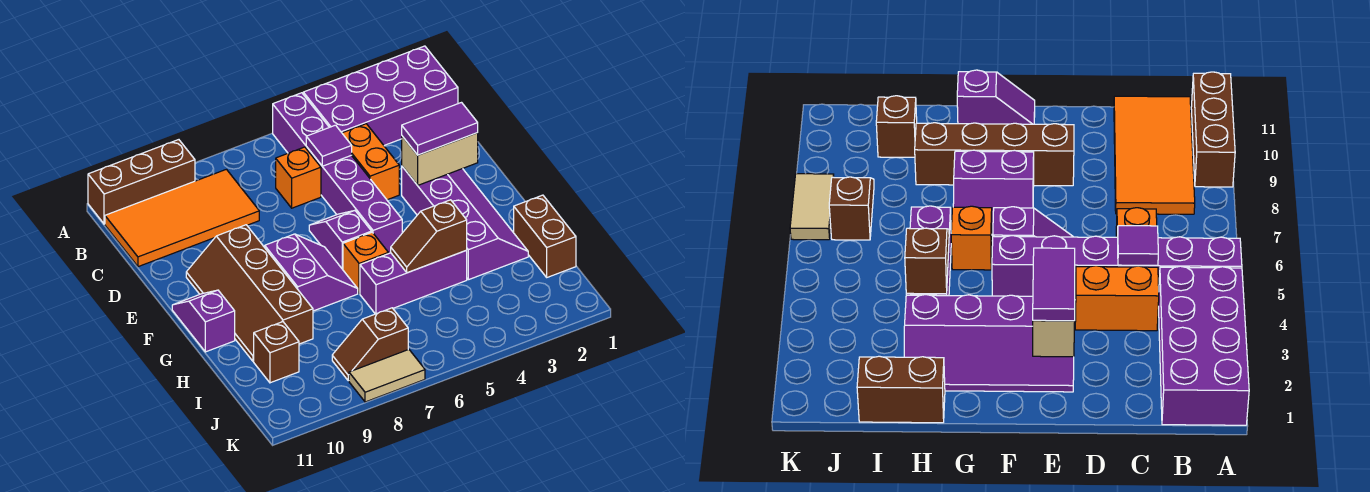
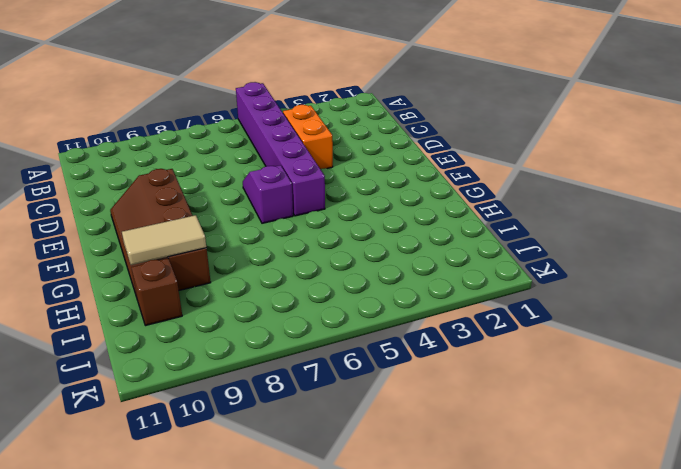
tan tile H9:H10 level 2 -> tan tile K7:K8 level 1
none -> purple brick A1:B4 level 1
none -> brown brick A9:A11 level 1
none -> orange tile B8:C11 level 1

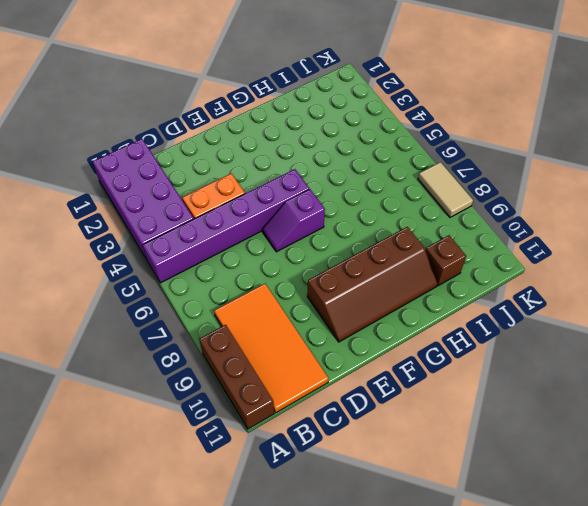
none -> orange brick C6 level 1
none -> purple slope E2:H3 level 1 top 3
none -> purple slope F7:G8 level 1 top 8

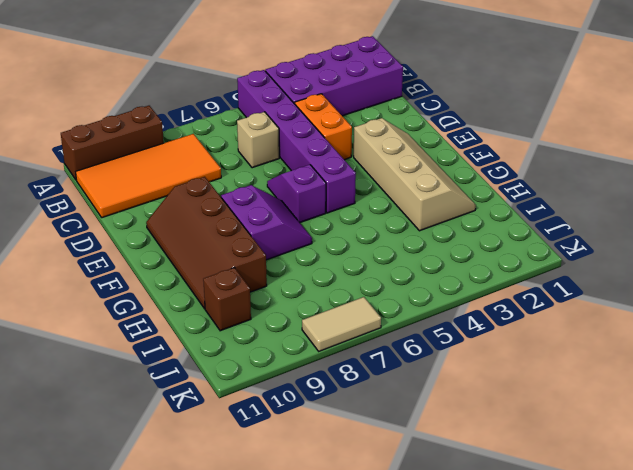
tan brick C6 level 1 -> orange brick C6 level 1
tan slope E2:H3 level 1 top 3 -> purple slope E2:H3 level 1 top 3
none -> purple slope F11:G11 level 1 top G
none -> orange brick G6 level 1
none -> brown brick H1:I1 level 1

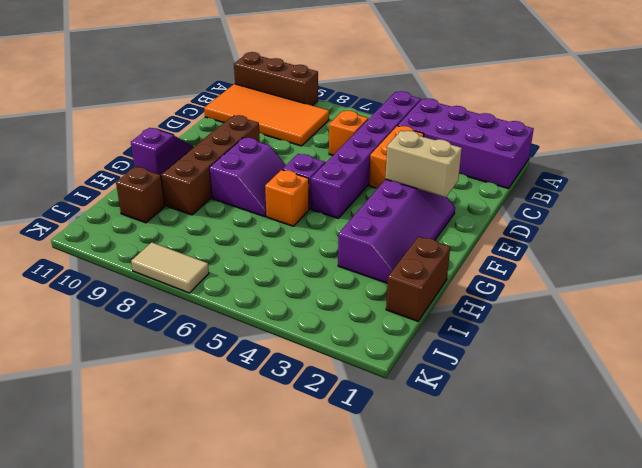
none -> purple brick H4:H6 level 1
none -> brown slope J7:J8 level 1 top 7
none -> purple tile C5 level 2

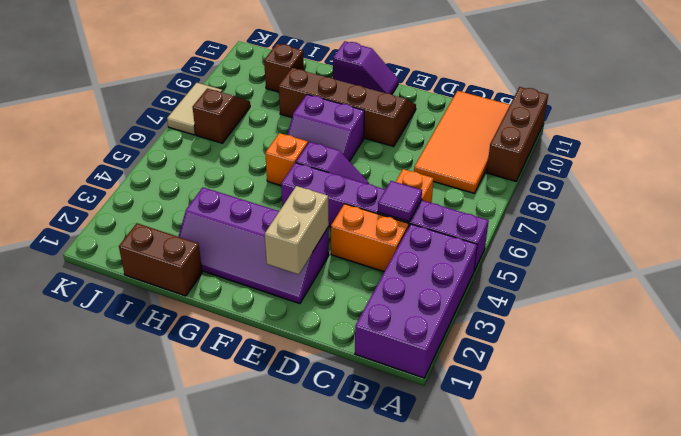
none -> purple brick H4:H6 level 1
none -> brown slope H4:H5 level 2 top 4
none -> purple tile E2:E3 level 3

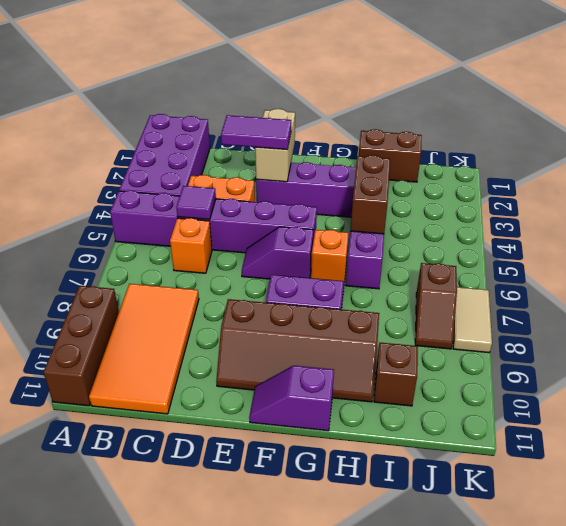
purple tile D3:E3 level 3 -> purple tile E2:E3 level 3
brown brick H4:H5 level 2 -> brown slope H4:H5 level 2 top 4

